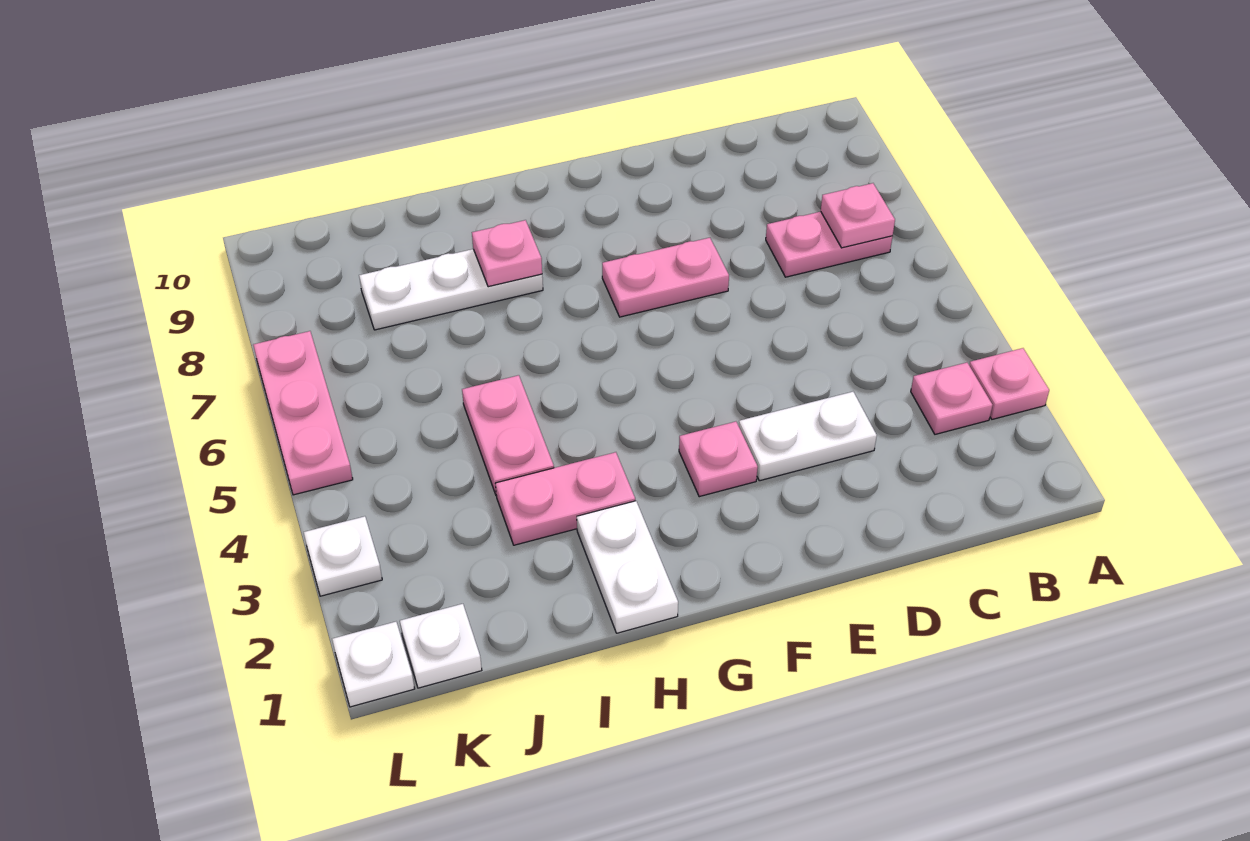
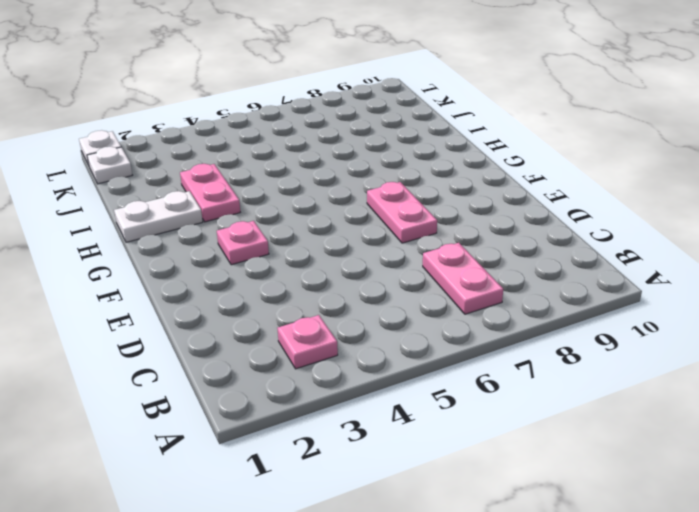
none -> pink plate A3 level 1
none -> white plate D3:E3 level 1
none -> white plate H8:J8 level 1

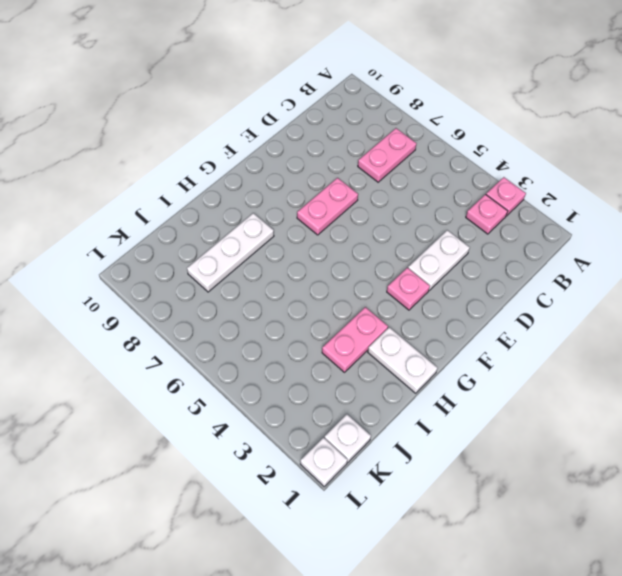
none -> pink plate I4:I5 level 1
none -> white plate L3 level 1
none -> pink plate L5:L7 level 1

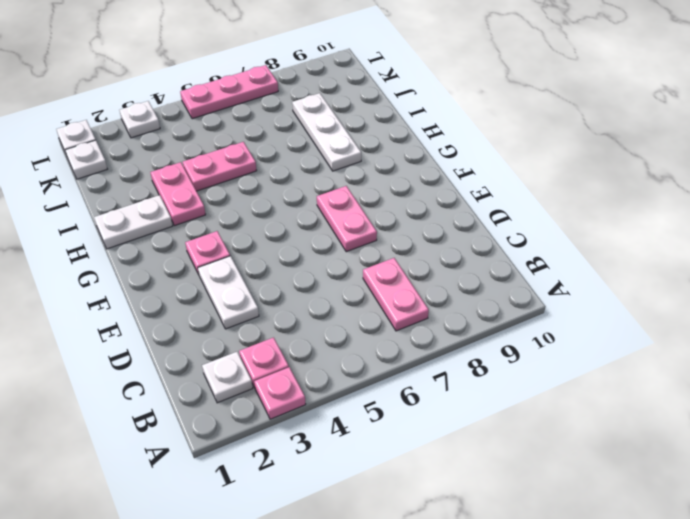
white plate B2 level 1 -> none
none -> pink plate B7 level 2
none -> pink plate H8 level 2

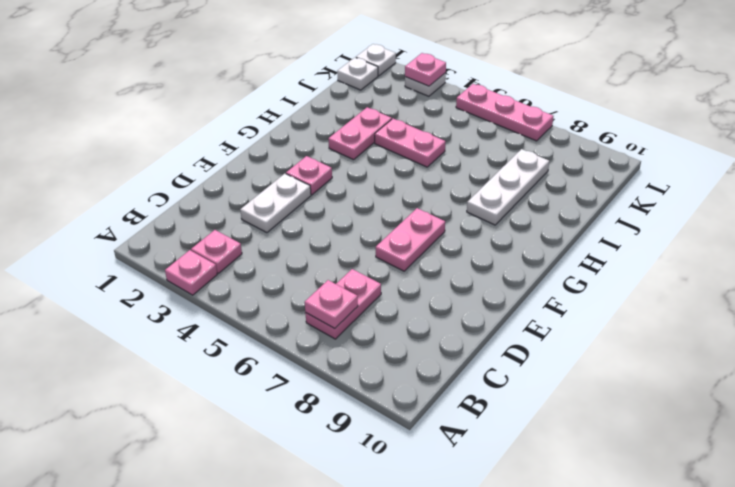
pink plate L3 level 2 -> pink plate H8 level 2
none -> white plate H1:H2 level 1

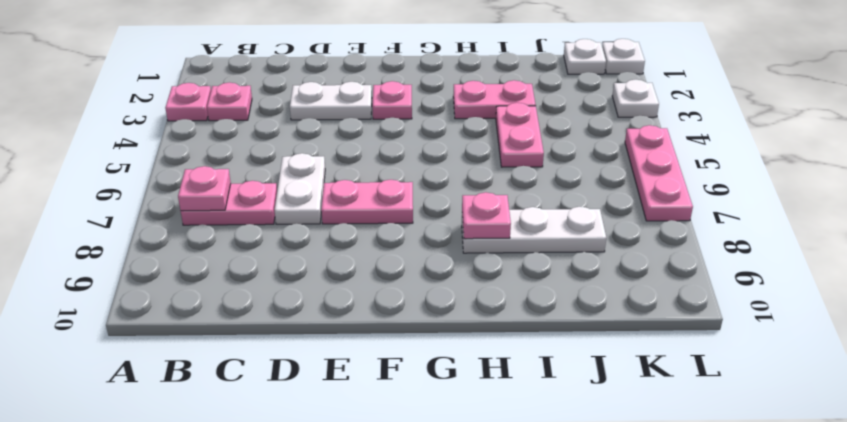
white plate D6:D7 level 1 -> white plate H1:H2 level 1

